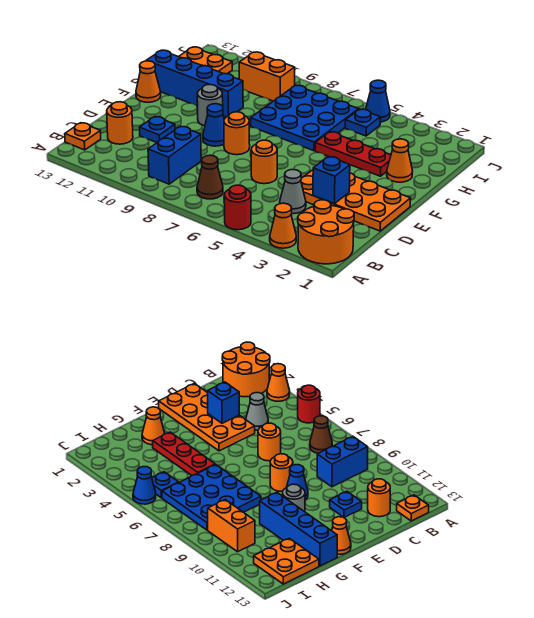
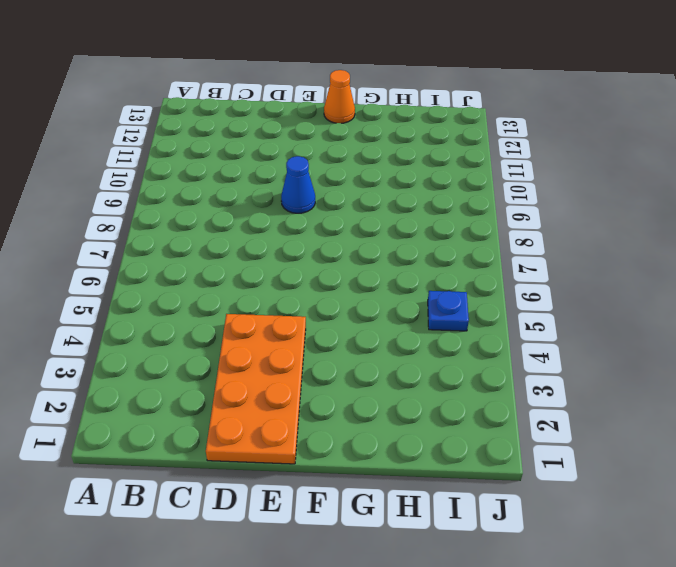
none -> orange round brick A1:B2 level 1
none -> orange cone A3 level 1
none -> red round brick A5 level 1

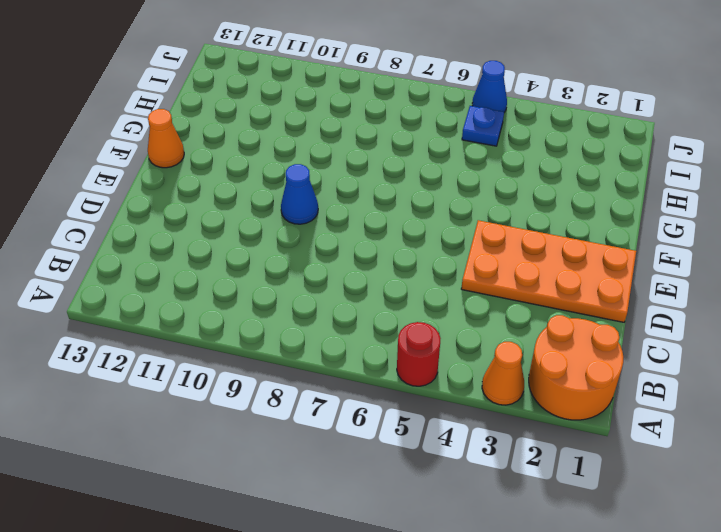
none -> brown cone B7 level 1
none -> blue brick B9:C9 level 1
none -> orange plate B13 level 1

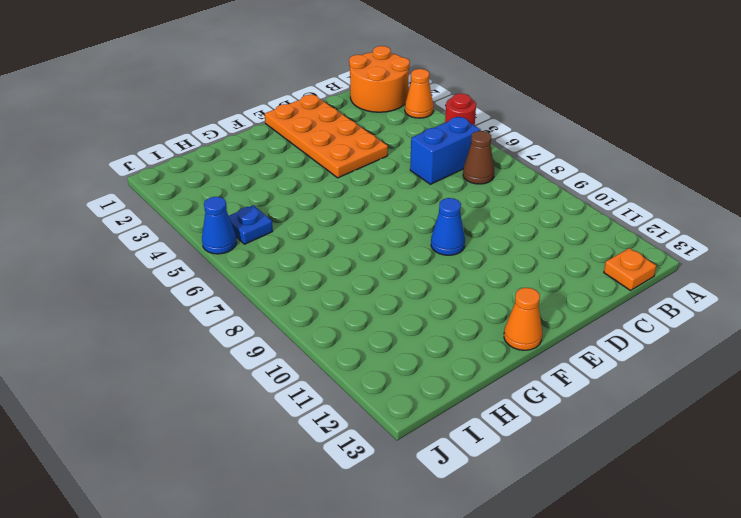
blue brick B6:C6 level 1 -> blue brick B9:C9 level 1
none -> grey cone C4 level 1
none -> orange round brick C12 level 1
none -> orange round brick D6 level 1

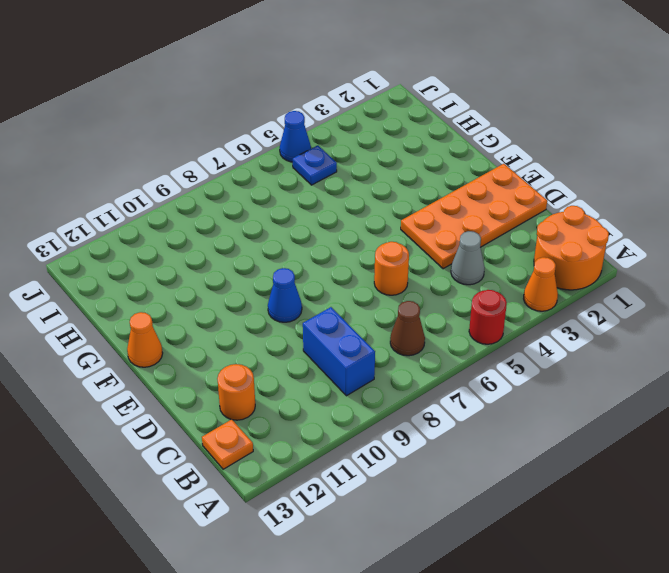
none -> blue plate D11 level 1
none -> orange round brick E8 level 1
none -> grey round brick F10 level 1

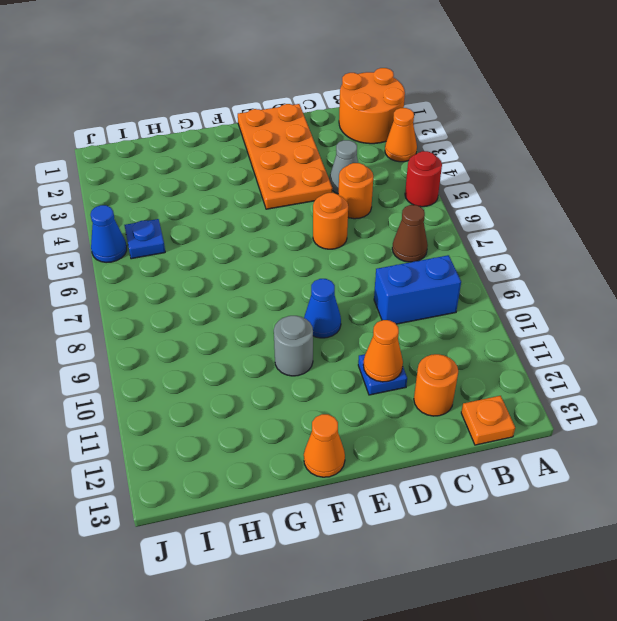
orange round brick C5 level 1 -> orange round brick E8 level 1
orange cone D11 level 2 -> orange cone G2 level 1
none -> red plate G3:G5 level 1
none -> blue plate G6:I8 level 1
none -> blue brick G10:G13 level 1

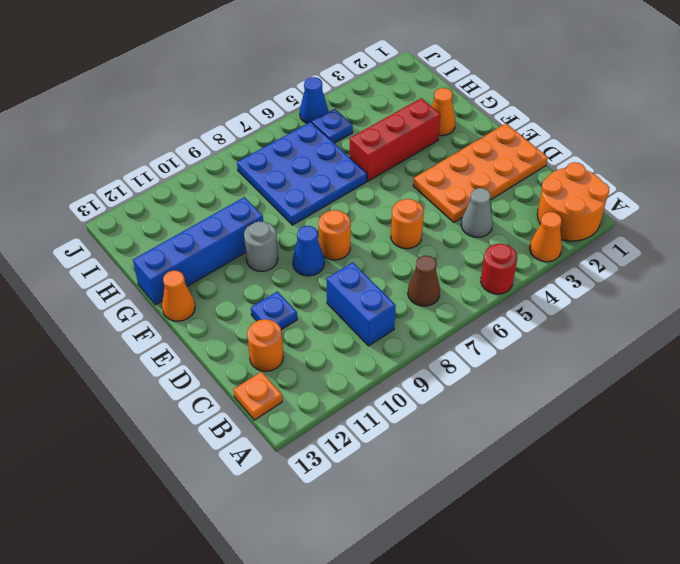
red brick G3:G5 level 1 -> red plate G3:G5 level 1
none -> orange plate H12:I13 level 1
none -> orange brick I9:I10 level 1
none -> blue brick D3 level 2

